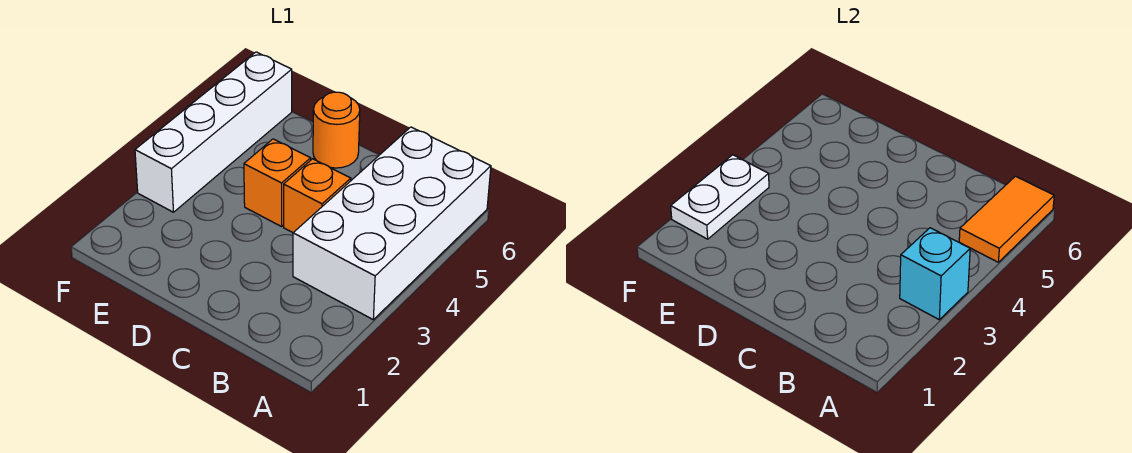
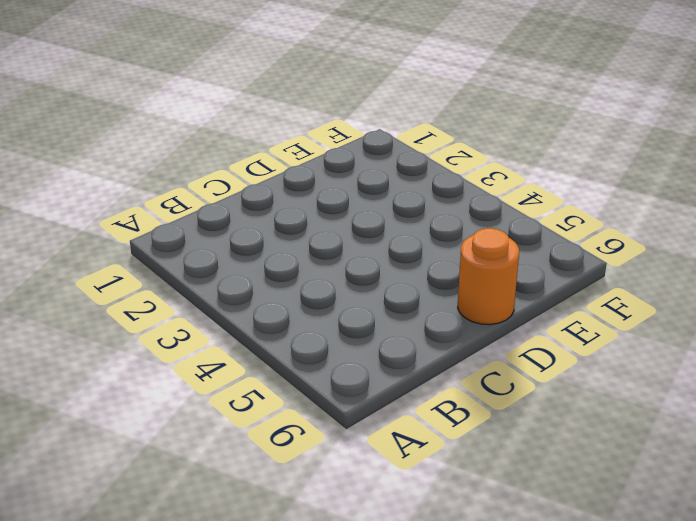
none -> white brick A3:B6 level 1
none -> orange brick C4 level 1

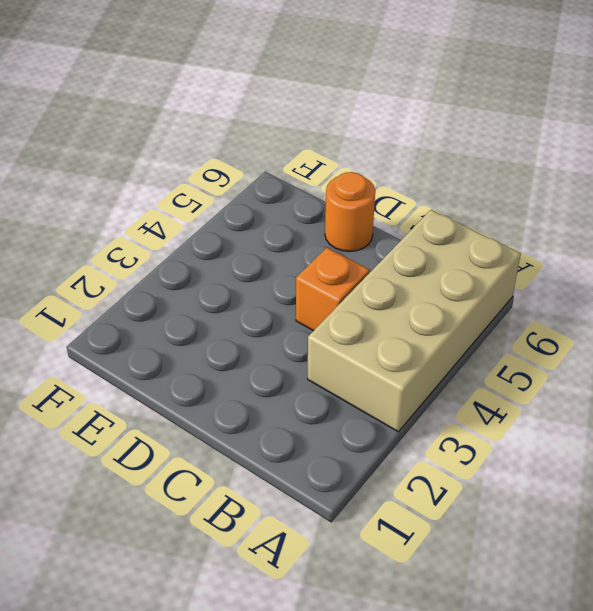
tan brick A3:B6 level 1 -> white brick A3:B6 level 1
none -> orange brick D4 level 1
none -> white brick F3:F6 level 1

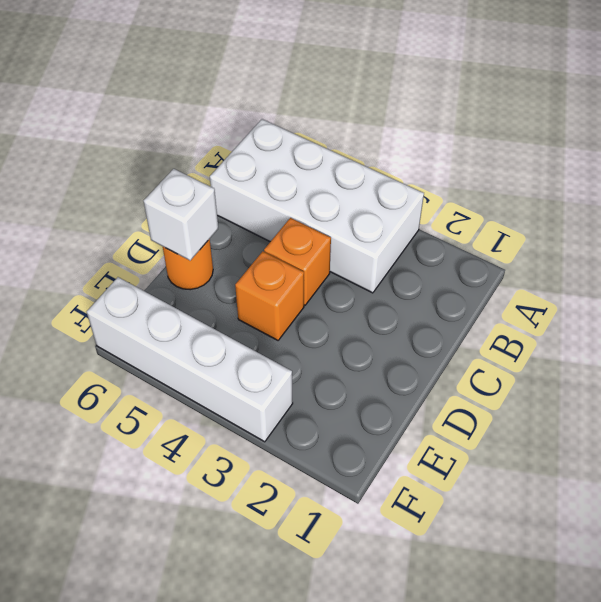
white brick D6 level 2 -> none
none -> cyan brick A3 level 2
none -> orange tile A5:A6 level 2

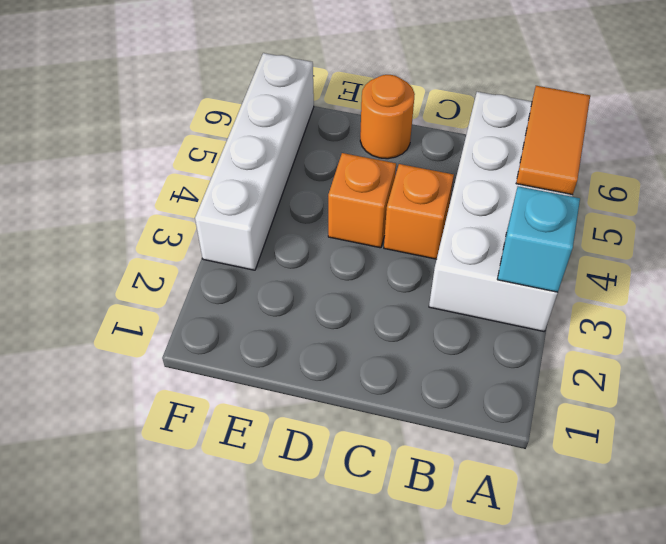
none -> white plate F2:F3 level 2

